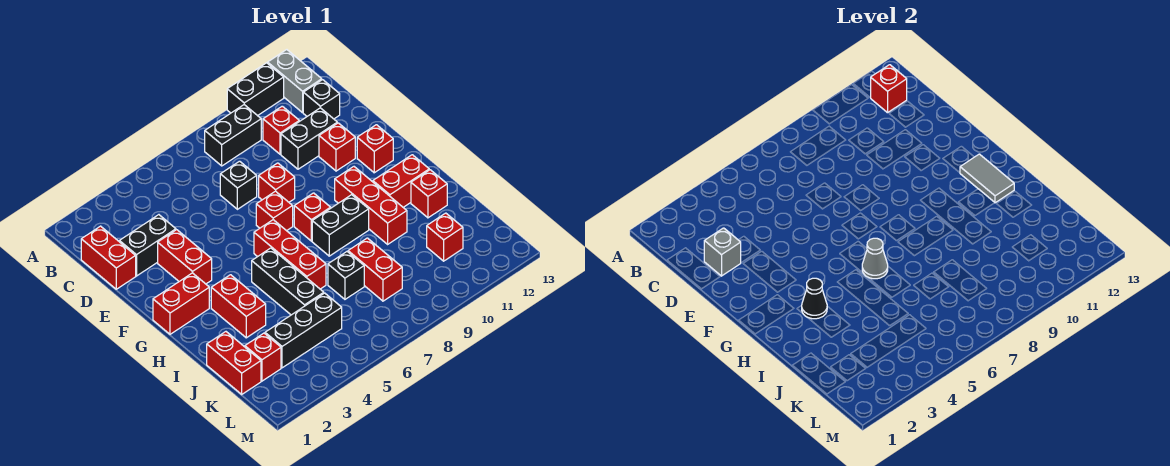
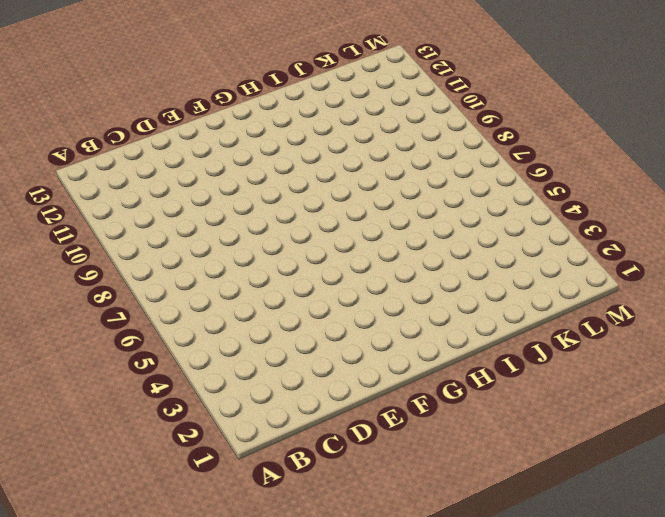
none -> black brick A10:A11 level 1
none -> grey brick A12:B12 level 1
none -> black brick B8:B9 level 1
none -> red brick C1:D1 level 1

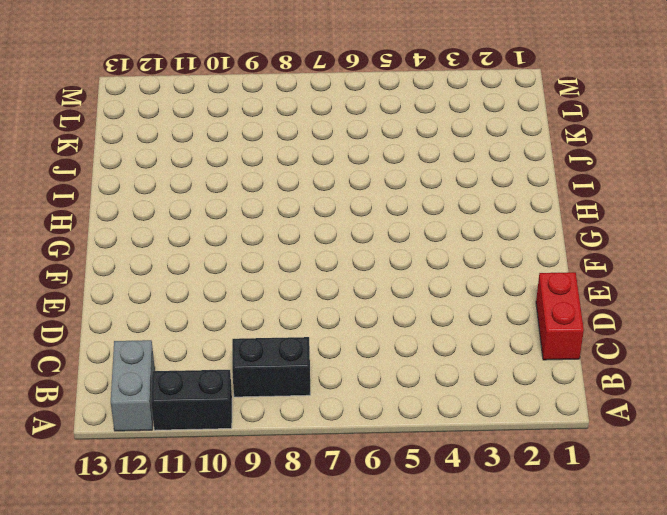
none -> red brick C10 level 1
none -> black brick C12 level 1
none -> black brick D2:D3 level 1
none -> black brick D7 level 1

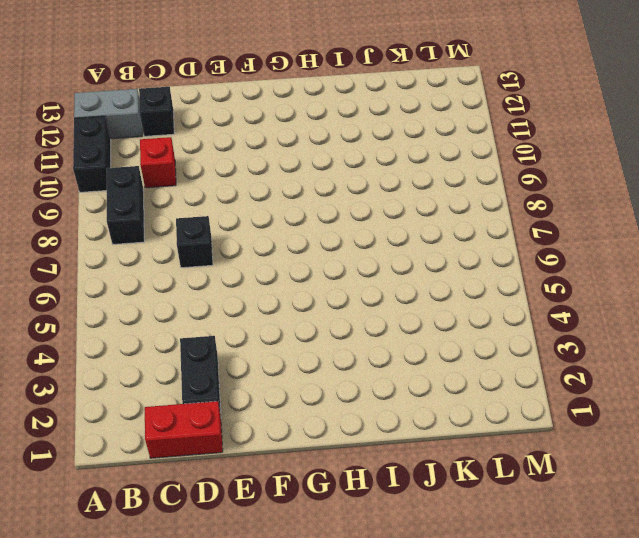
none -> black brick D10:D11 level 1
none -> red brick E3:F3 level 1
none -> red brick E8 level 1
none -> red brick E11 level 1

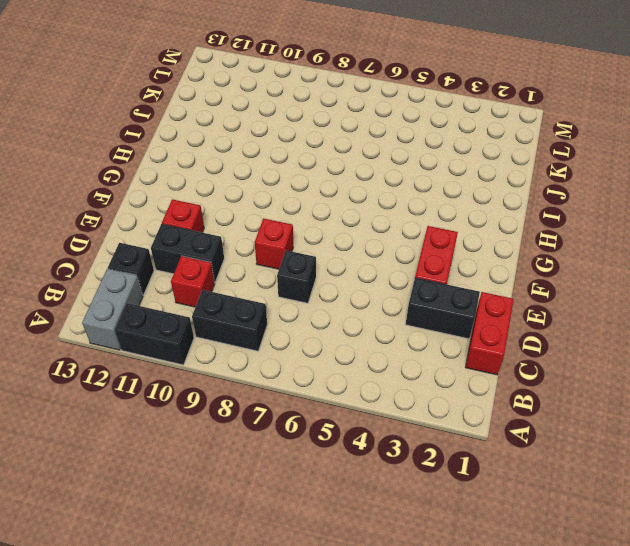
none -> red brick F7 level 1
none -> red brick F12 level 1
none -> red brick G1:G2 level 1
none -> red brick G6:I6 level 1

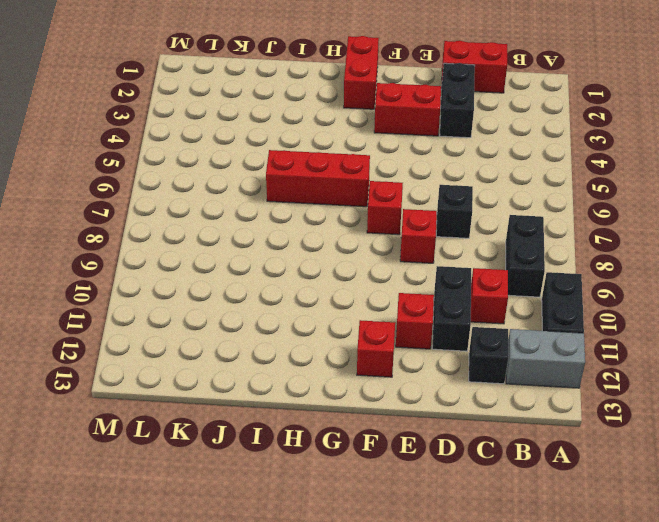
none -> red brick G8 level 1
none -> red brick G10:I10 level 1
none -> red brick H3:I3 level 1
none -> black brick H5:J5 level 1

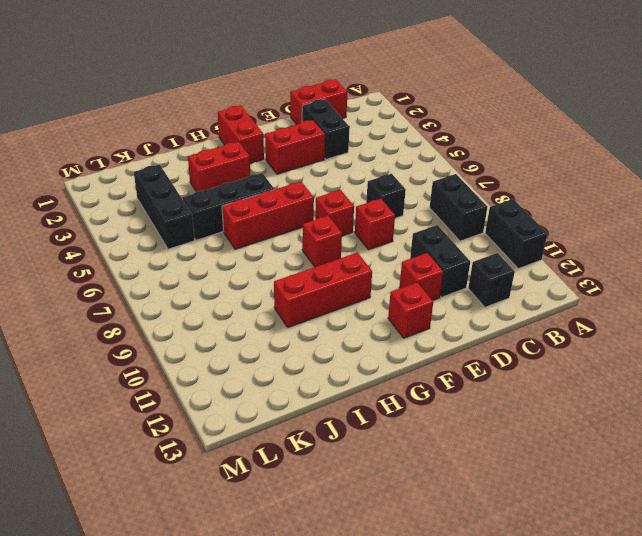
none -> grey brick A12:B12 level 1
none -> red brick C10 level 1
none -> black brick H8:H9 level 1
none -> red brick H11:H12 level 1

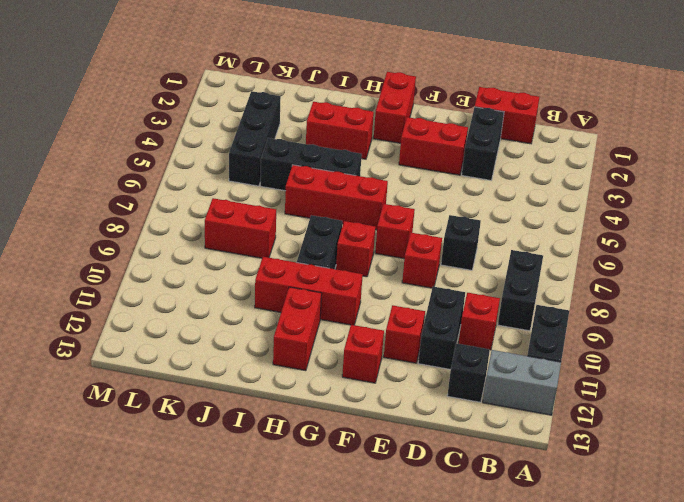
none -> red brick I12 level 1
none -> red brick J1:K1 level 1
none -> black brick J7 level 1
none -> red brick K2 level 1

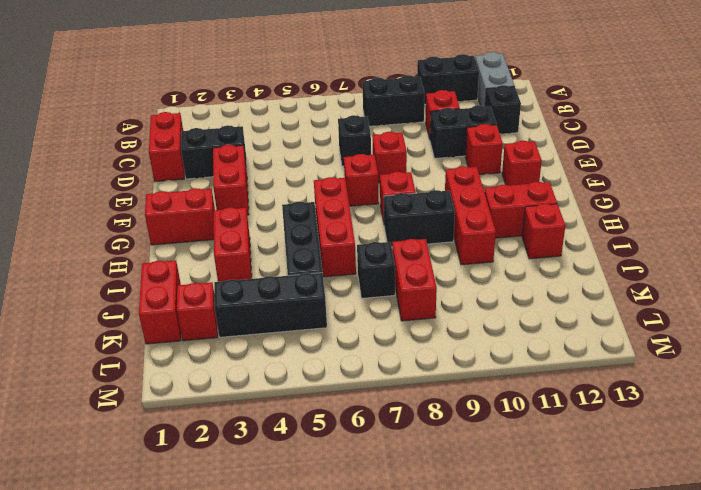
none -> red brick K11 level 1
none -> red brick B12 level 2
none -> grey brick D2 level 2
none -> grey tile G12:H12 level 2

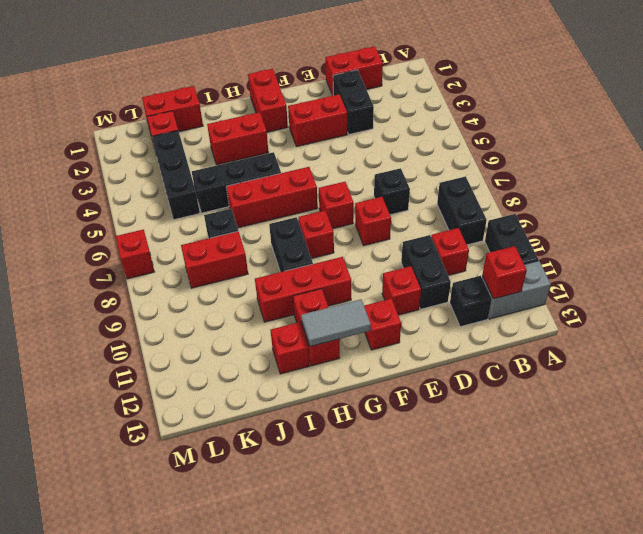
red brick M7 level 1 -> red brick K11 level 1
none -> grey brick D2 level 2
none -> black cone H3 level 2
none -> grey cone H6 level 2

